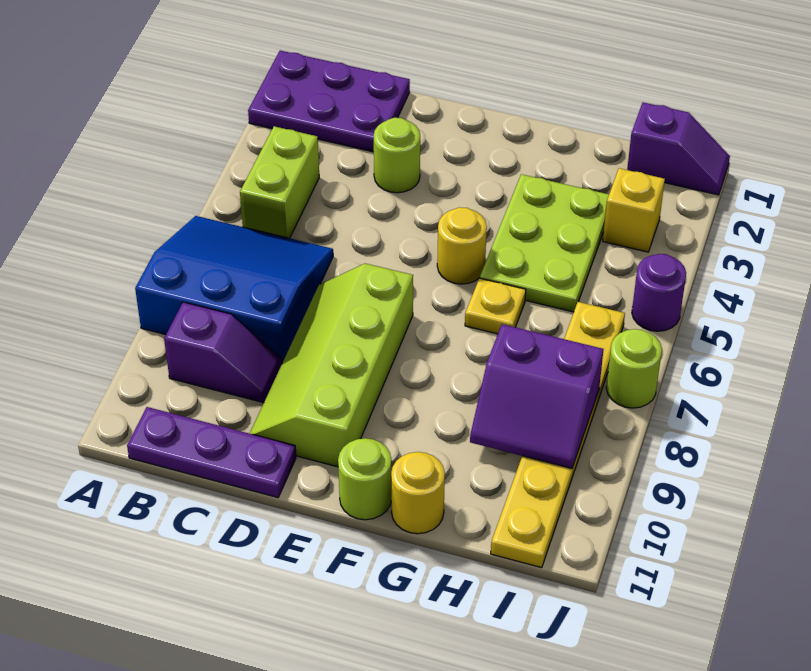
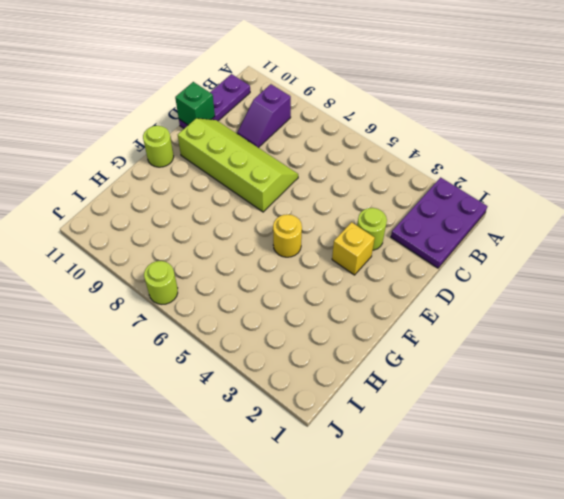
green brick D11 level 2 -> none
yellow brick E3 level 1 -> yellow brick I3 level 1
none -> blue slope A6:C8 level 1 top 8
none -> lime brick B4:B5 level 1
none -> lime plate G3:H5 level 1

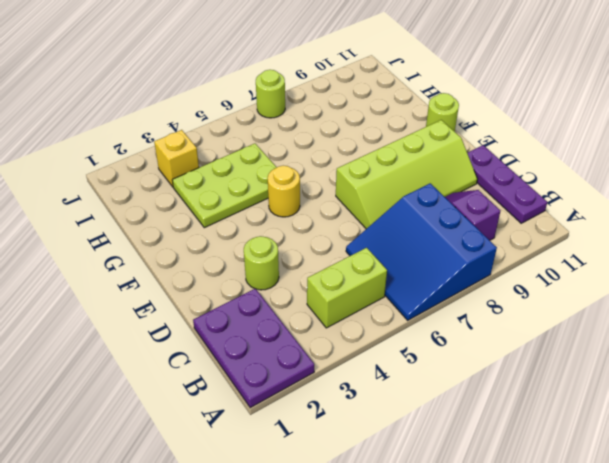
none -> yellow plate G6 level 1
none -> yellow round brick G11 level 1
none -> purple slope I1:J1 level 1 top I

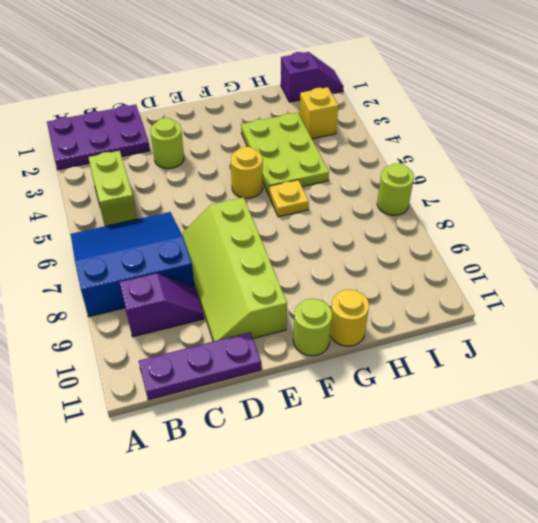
none -> yellow plate I6:I11 level 1
none -> purple round brick J5 level 1
none -> purple slope H8:I9 level 2 top 8

